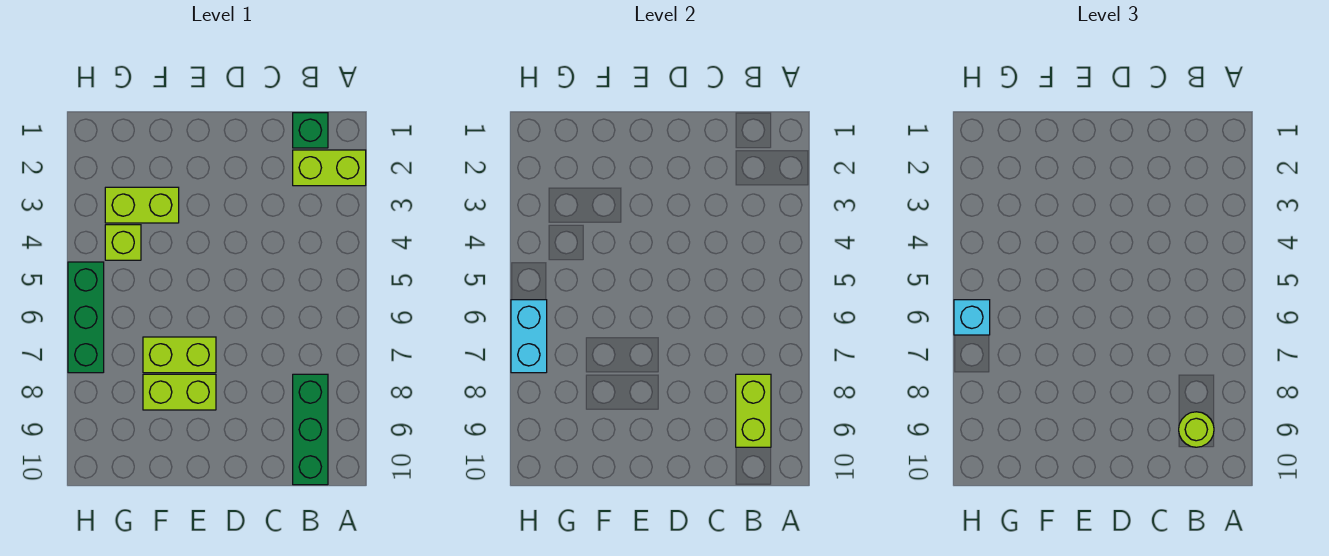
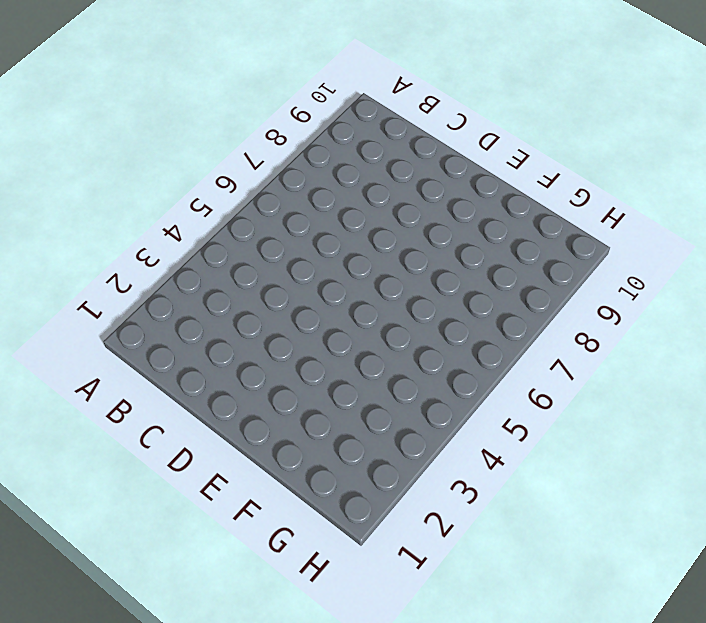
none -> lime brick A2:B2 level 1
none -> green brick B1 level 1
none -> green brick B8:B10 level 1

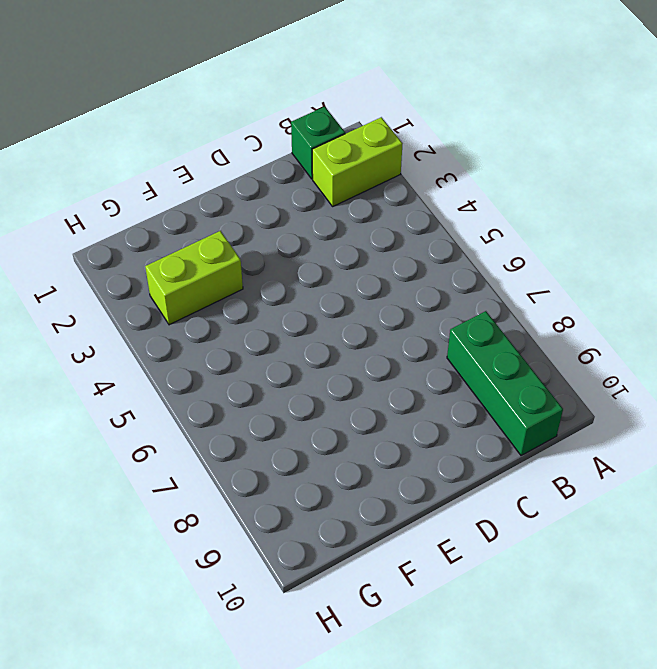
none -> lime brick E7:F7 level 1
none -> lime brick E8:F8 level 1
none -> lime brick G4 level 1

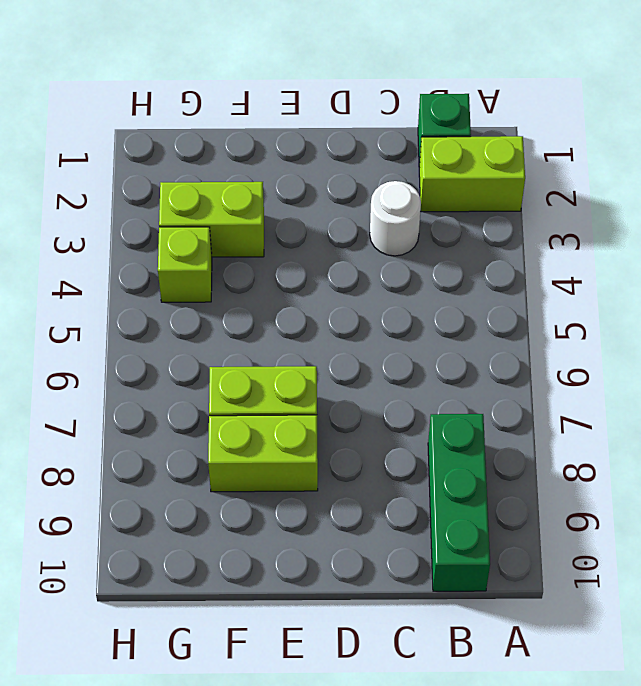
white round brick C3 level 1 -> none
none -> green brick H5:H7 level 1
none -> lime brick B8:B9 level 2
none -> cyan brick H6:H7 level 2

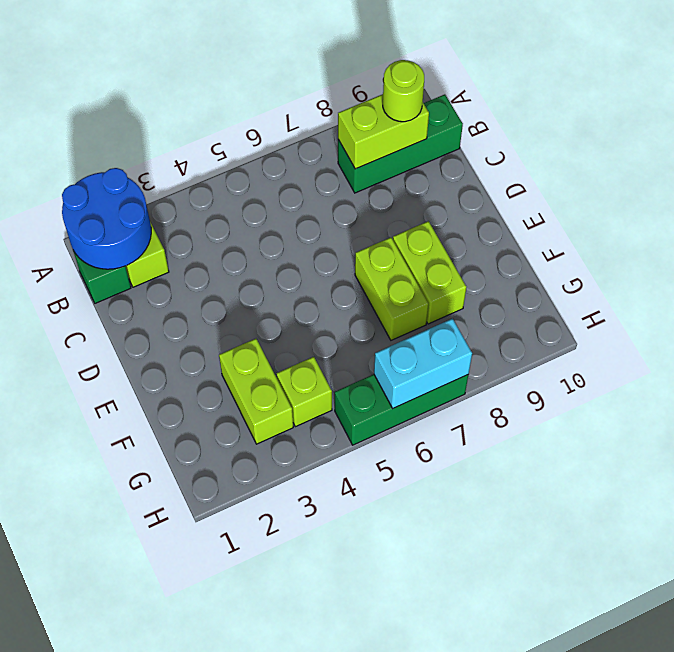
blue round brick A1:B2 level 2 -> none
none -> cyan brick H6 level 3

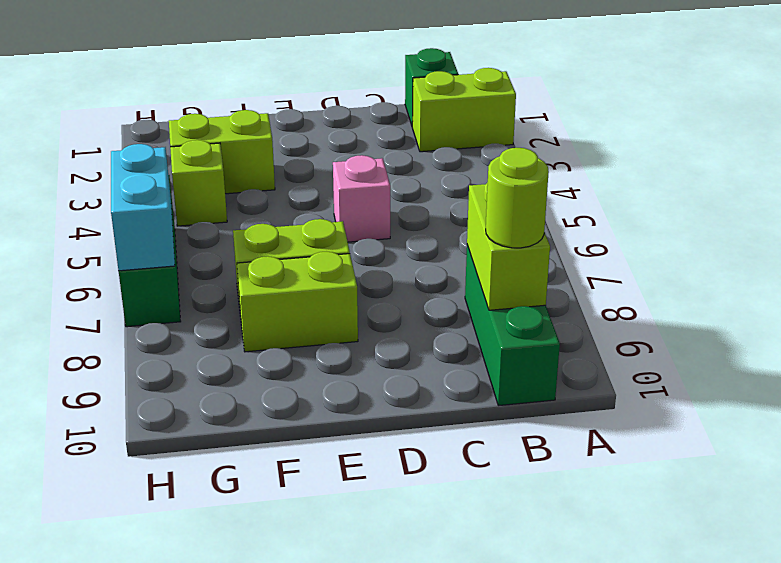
pink brick D5 level 1 -> none
none -> cyan brick H6 level 3

